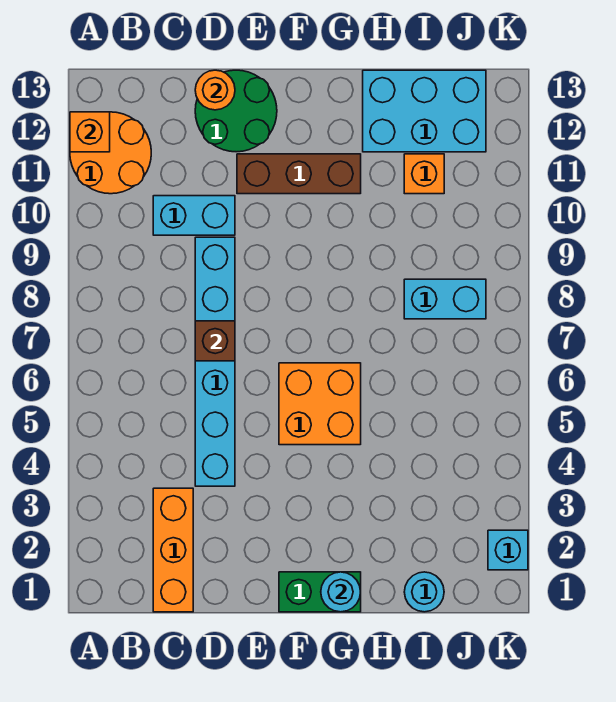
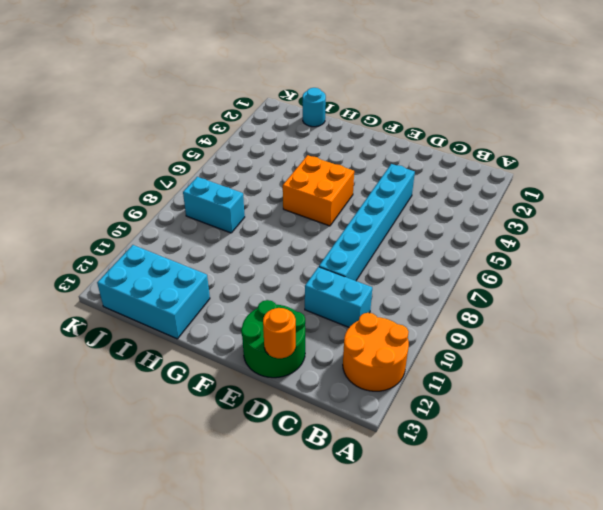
none -> orange brick C1:C3 level 1
none -> brown brick E11:G11 level 1
none -> green brick F1:G1 level 1

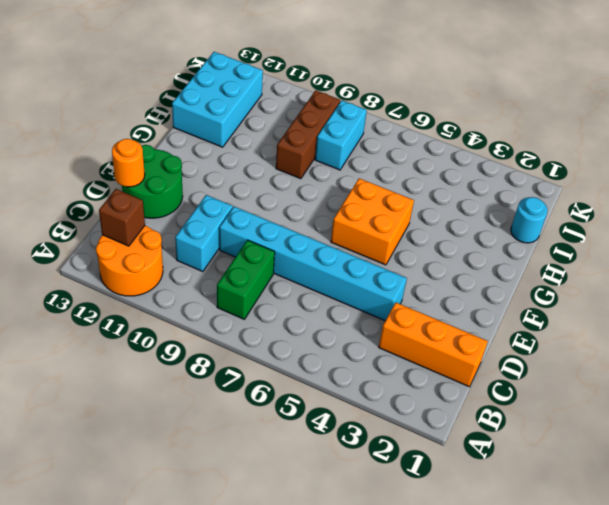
green brick B8:C8 level 1 -> green brick F1:G1 level 1
brown brick B12 level 2 -> brown brick D7 level 2
brown brick H9:J9 level 1 -> brown brick E11:G11 level 1
none -> orange brick I11 level 1
none -> cyan brick K2 level 1
none -> orange brick A12 level 2

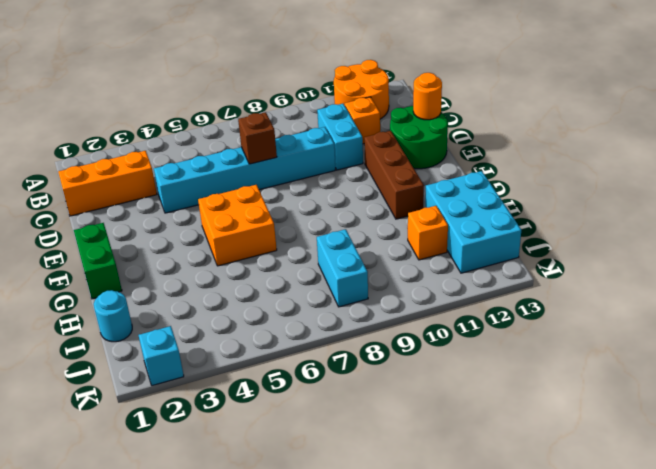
orange brick C11 level 1 -> orange brick A12 level 2
none -> cyan round brick G1 level 2

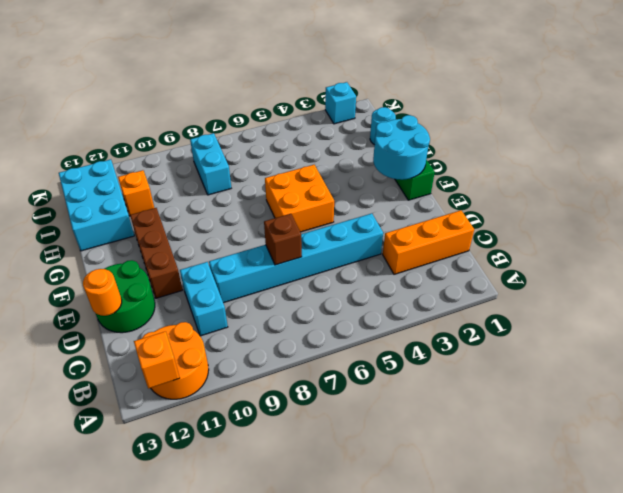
cyan round brick F1:G2 level 2 -> cyan round brick G1 level 2

